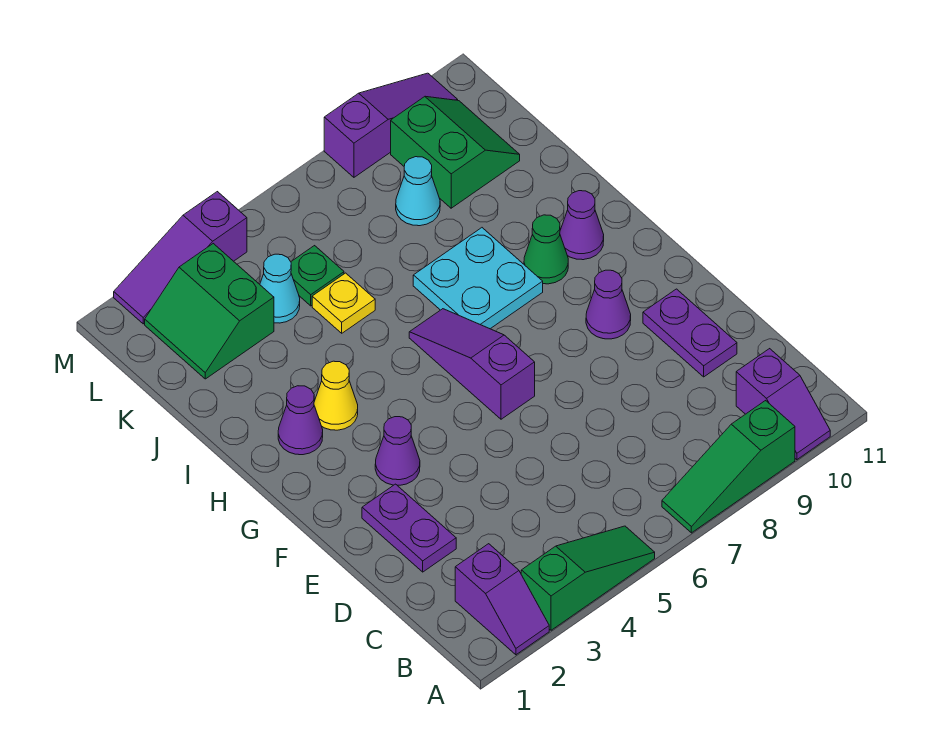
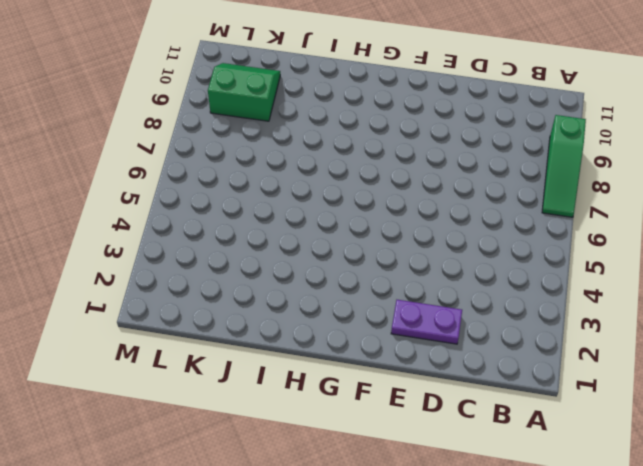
none -> purple slope A2:B2 level 1 top B
none -> green slope A3:A5 level 1 top 3
none -> purple slope A10:B10 level 1 top B

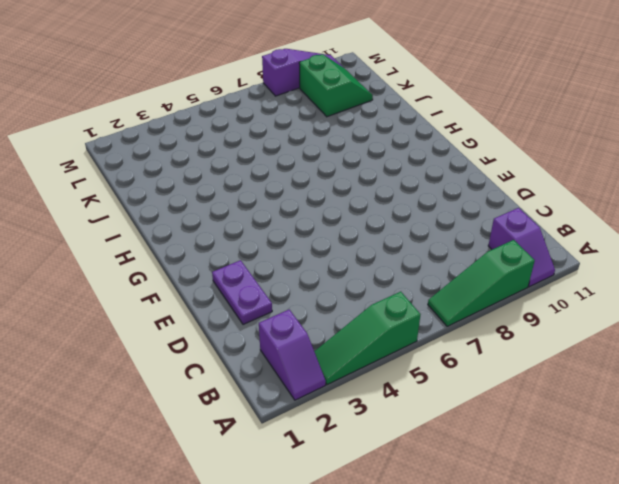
green slope A3:A5 level 1 top 5 -> green slope A3:A5 level 1 top 3
none -> purple plate D10:E10 level 1
none -> purple cone F3 level 1
none -> purple slope F6:H6 level 1 top F

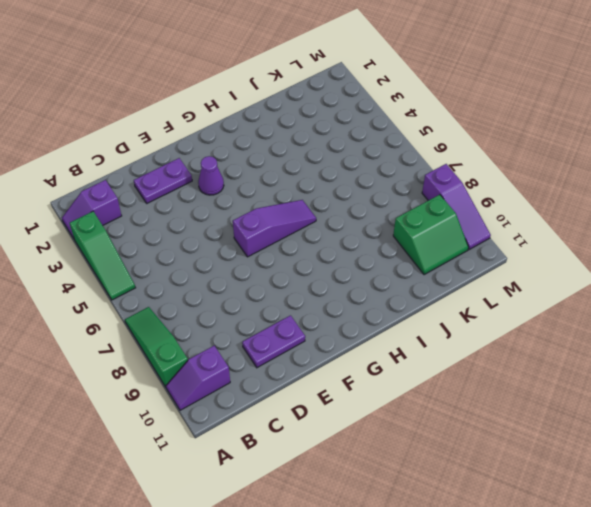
none -> purple cone F9 level 1
none -> purple cone H2 level 1
none -> yellow cone H3 level 1

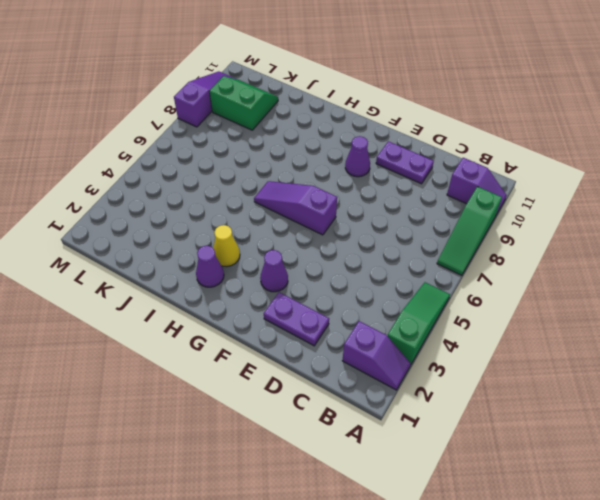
none -> cyan plate H7:I8 level 1
none -> green cone H9 level 1
none -> purple cone H10 level 1

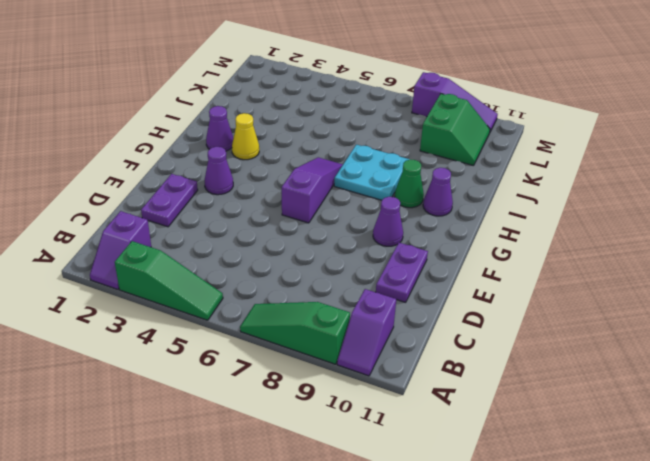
none -> yellow plate J5 level 1
none -> green slope K2:L3 level 1 top 3
none -> cyan cone K4 level 1

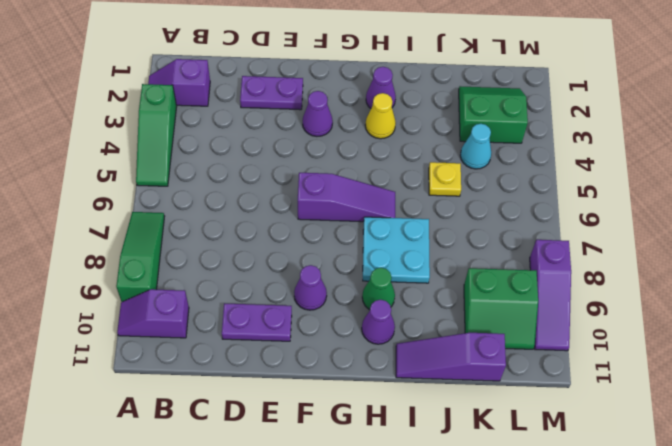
purple slope I11:K11 level 1 top K -> purple slope M2:M4 level 1 top 4
none -> green plate K5 level 1
none -> cyan cone K8 level 1

